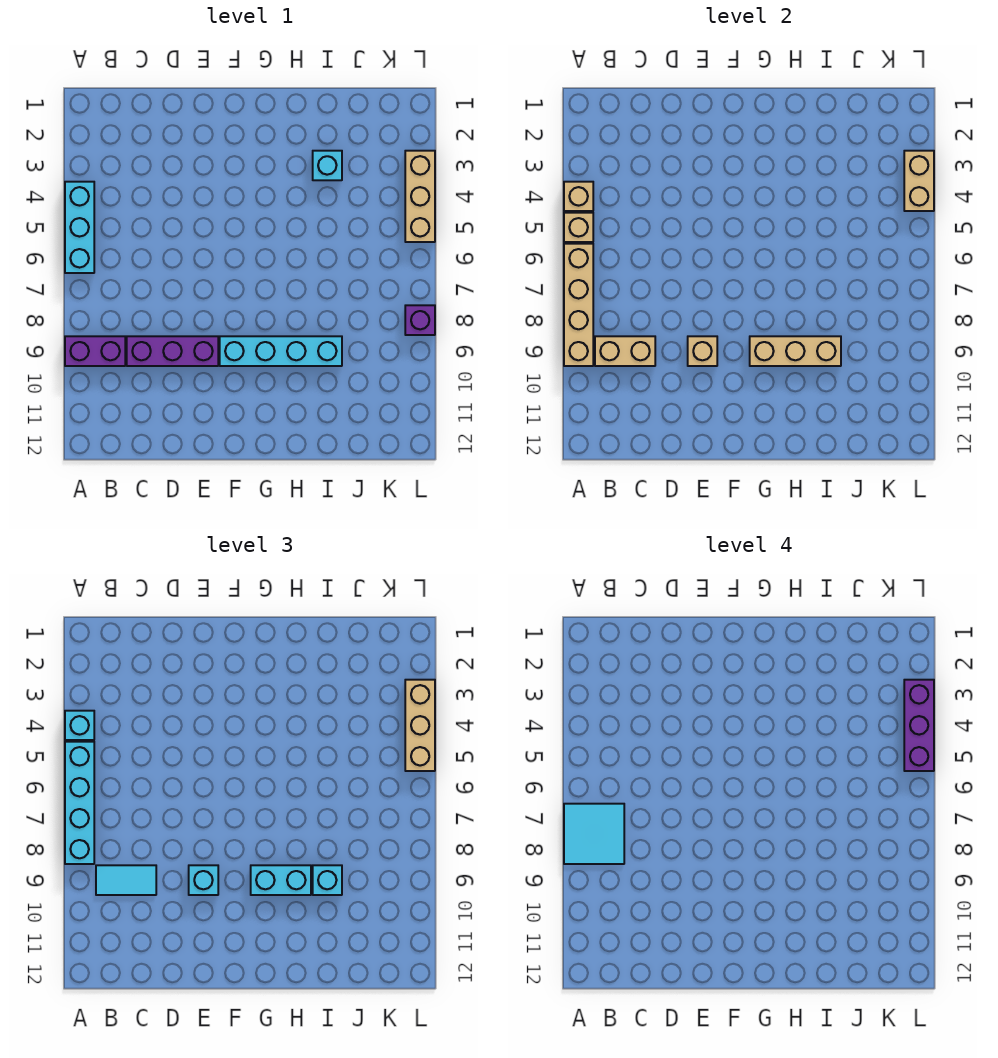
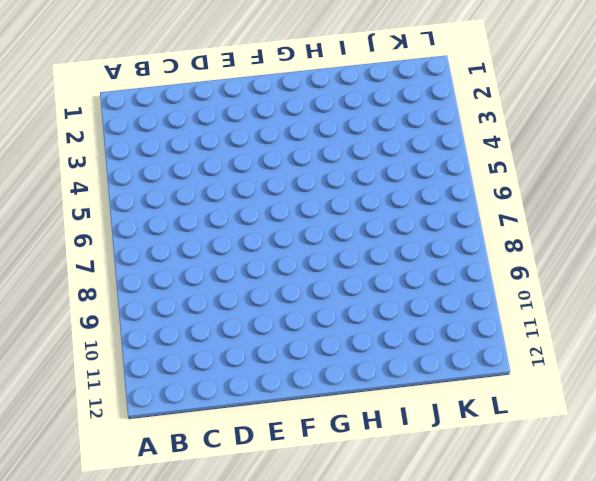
none -> cyan brick A4:A6 level 1
none -> purple brick A9:B9 level 1
none -> purple brick C9:E9 level 1

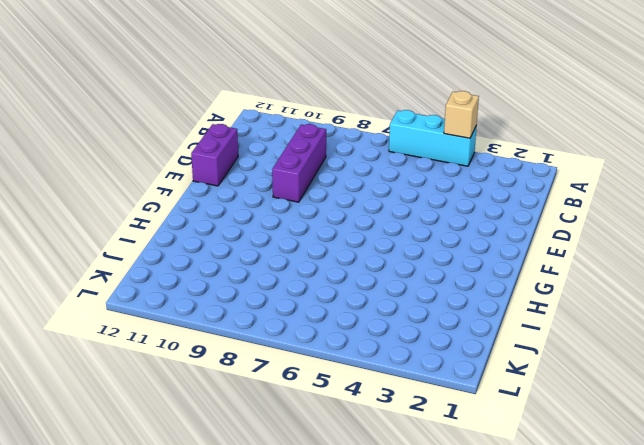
purple brick D12:E12 level 1 -> purple brick A9:B9 level 1
none -> cyan brick F9:I9 level 1
none -> cyan brick I3 level 1
none -> tan brick L3:L5 level 1

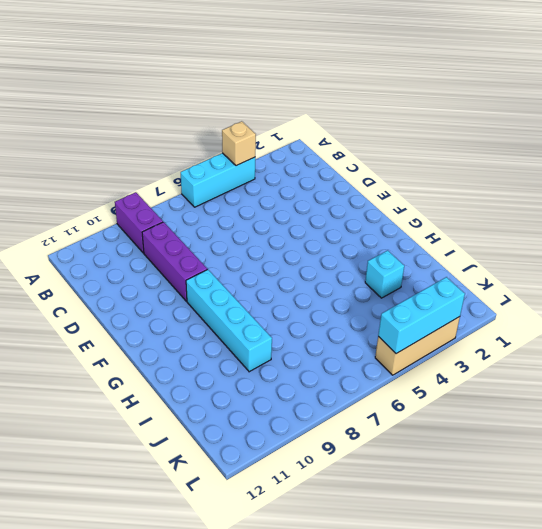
cyan brick L3:L5 level 2 -> tan brick L3:L4 level 2
none -> purple brick L8 level 1
none -> tan brick A5 level 2
none -> tan brick A6:A9 level 2

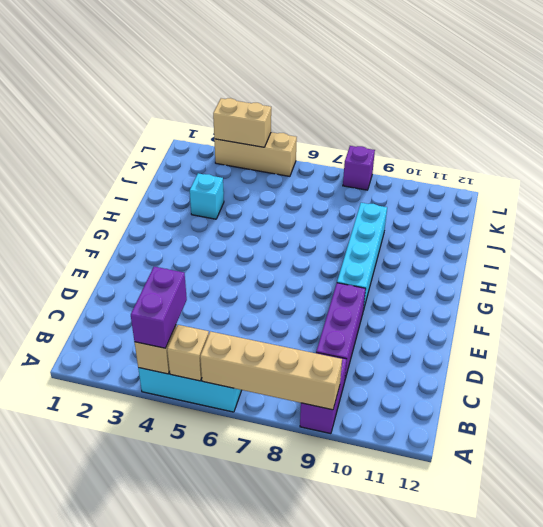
purple brick A4:B4 level 3 -> cyan brick A4 level 3
none -> tan brick B9:C9 level 2
none -> tan brick E9 level 2
none -> tan brick G9:I9 level 2

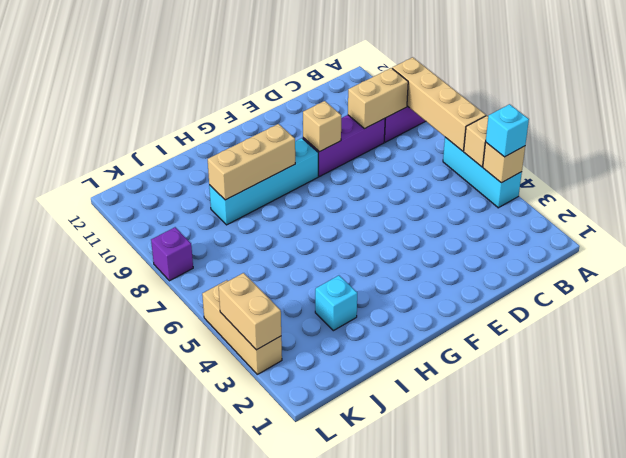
none -> cyan brick A5:A8 level 3
none -> cyan tile B9:C9 level 3
none -> cyan brick E9 level 3

